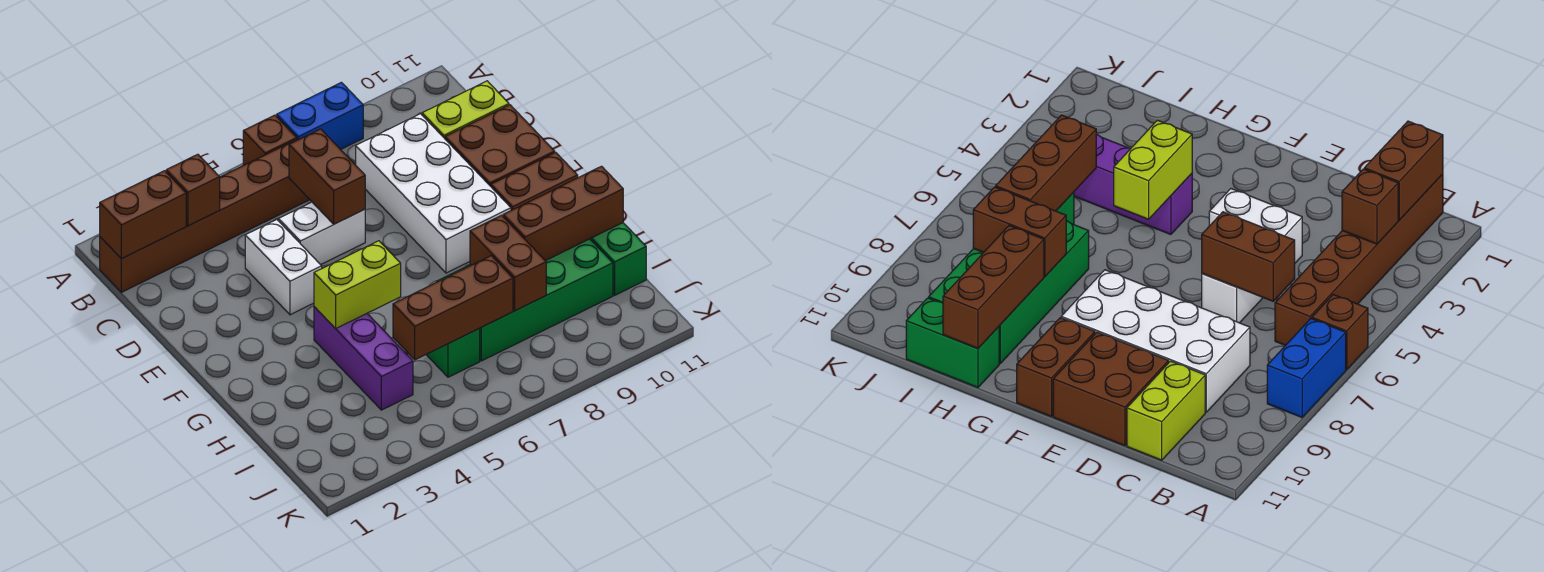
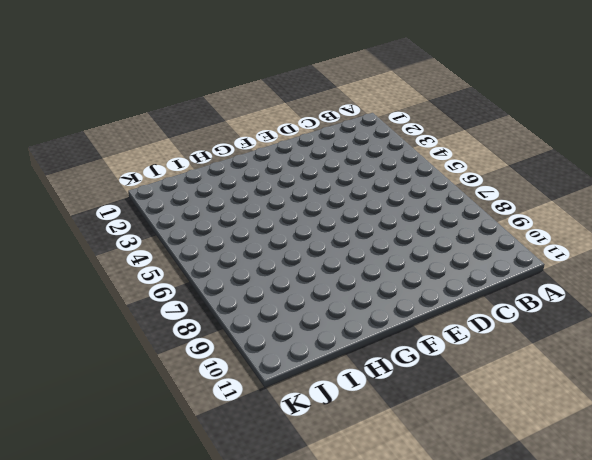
none -> brown brick A6 level 1
none -> blue brick A7:A8 level 1
none -> brown brick B1:B6 level 1

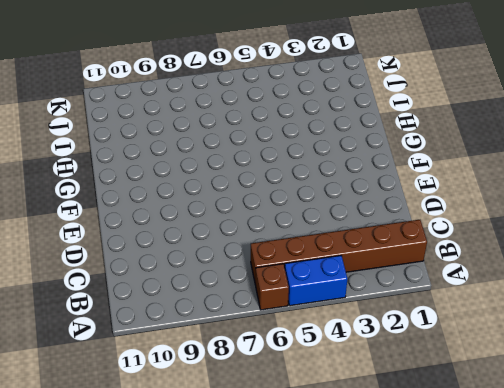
blue brick A4:A5 level 1 -> blue brick A7:A8 level 1
none -> white brick C8:F9 level 1
none -> lime brick C10:C11 level 1
none -> white brick D4:E4 level 1

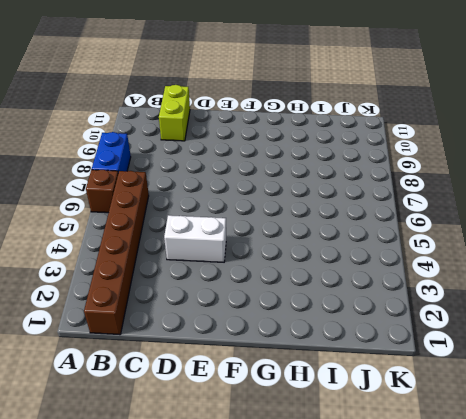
none -> white brick C8:F9 level 1
none -> white brick D5:D6 level 1
none -> brown brick D10:E11 level 1

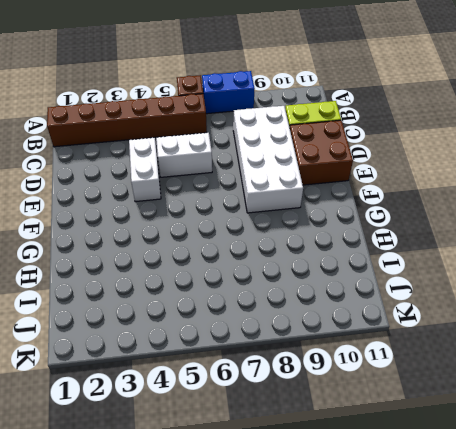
none -> brown brick F10:F11 level 1
none -> purple brick G4:I4 level 1
none -> green brick H7:I10 level 1

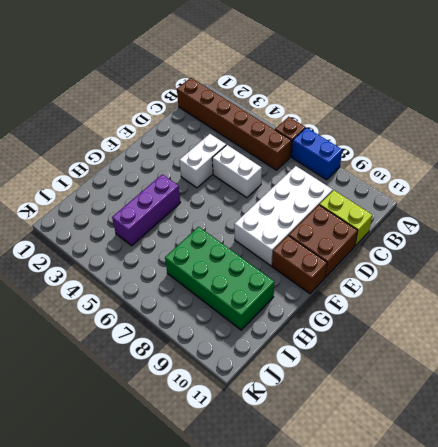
none -> green brick H11:I11 level 1
none -> green brick I6 level 1
none -> brown brick B1:B2 level 2

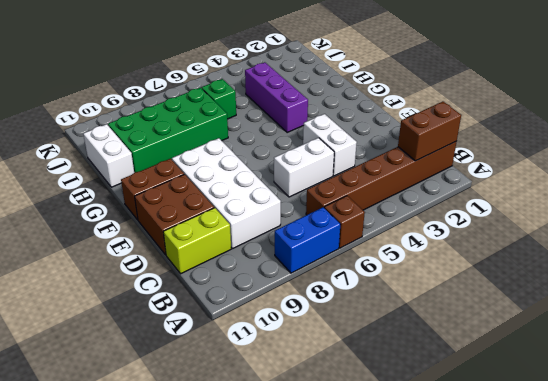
white brick H11:I11 level 1 -> green brick H11:I11 level 1
none -> brown brick B3 level 2
none -> brown brick C6:D6 level 2
none -> lime brick G4:G5 level 2

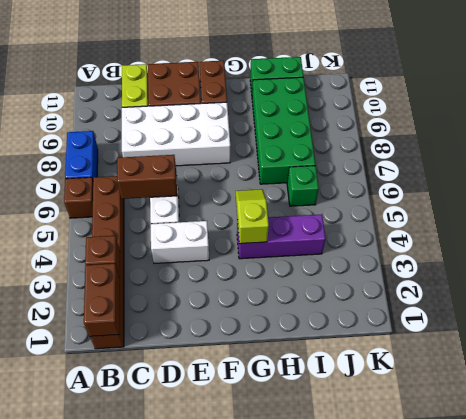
lime slope G4:G5 level 2 top 4 -> lime brick G4:G5 level 2
none -> brown brick H8:I8 level 2
none -> brown brick H9:H11 level 2
none -> brown brick I5:I7 level 2

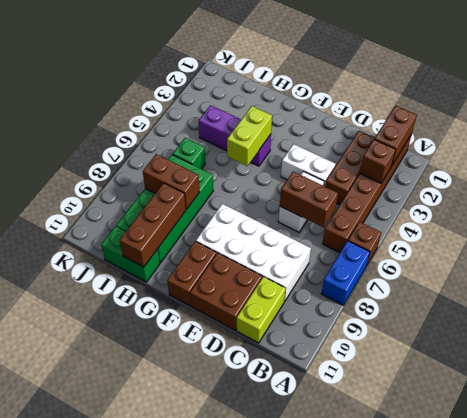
brown brick C2:C4 level 1 -> brown brick I5:I7 level 2

